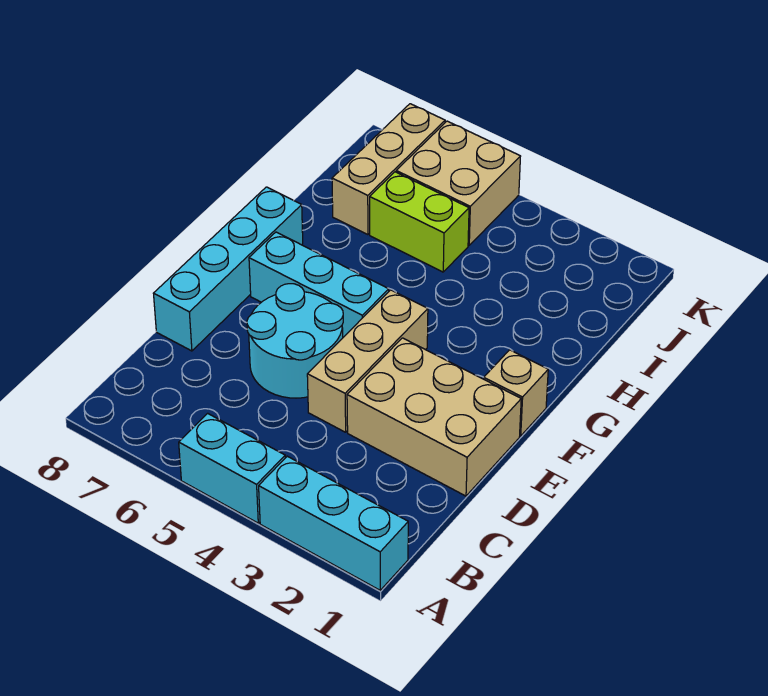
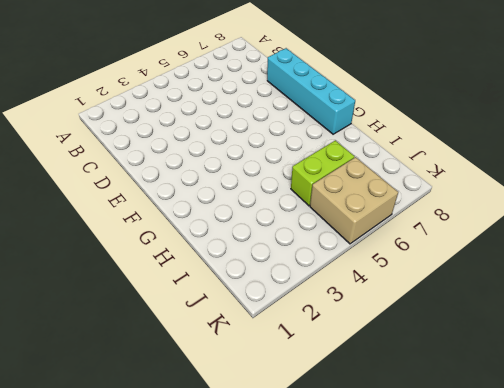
none -> cyan brick A1:A3 level 1
none -> cyan brick A4:A5 level 1

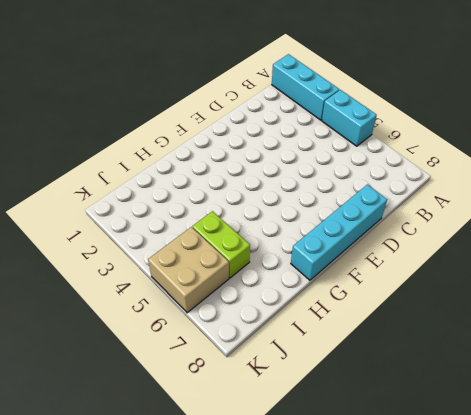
none -> tan brick D1:E3 level 1
none -> tan brick D4:F4 level 1

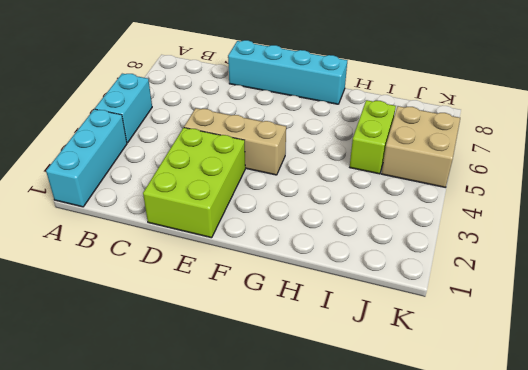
lime brick D1:E3 level 1 -> tan brick D1:E3 level 1
none -> cyan round brick D5:E6 level 1
none -> tan brick F1 level 1

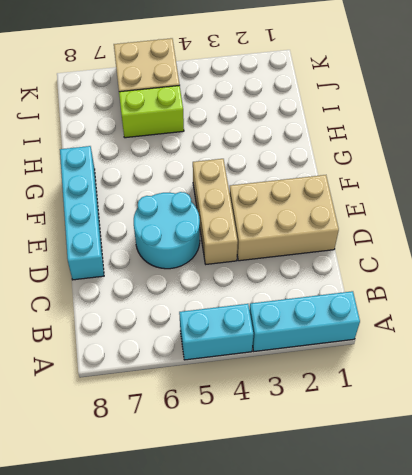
none -> tan brick F1 level 1
none -> cyan brick F5:F7 level 1

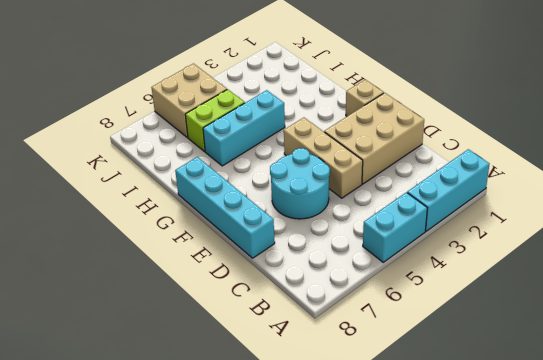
cyan brick H4:H6 level 1 -> cyan brick F5:F7 level 1
none -> tan brick I7:K7 level 1

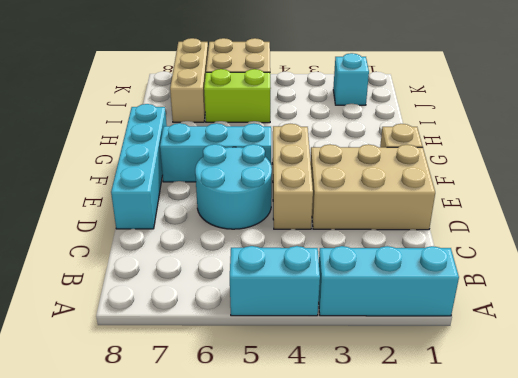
cyan brick J2 level 1 -> none

